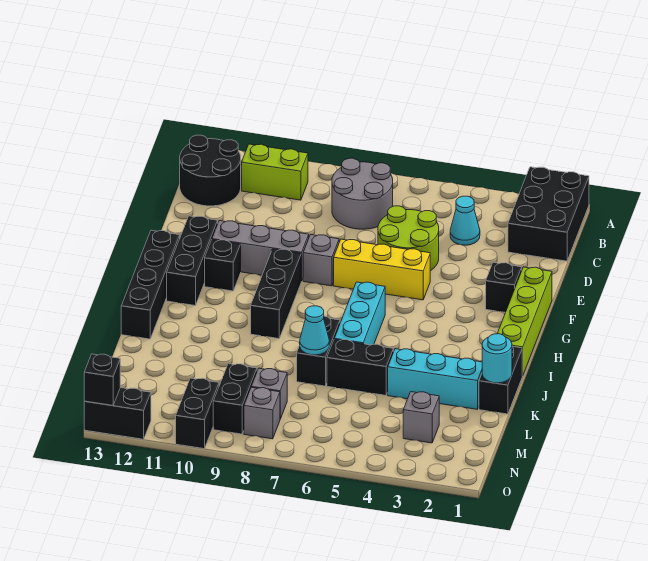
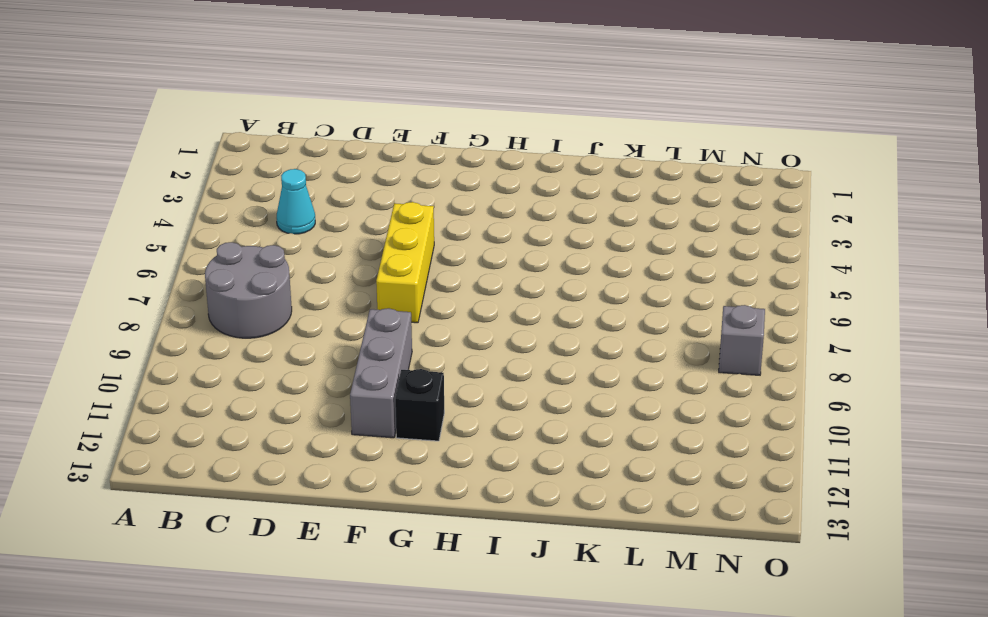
none -> black brick A1:C2 level 1
none -> lime brick B10:B11 level 1
none -> black round brick B12:C13 level 1

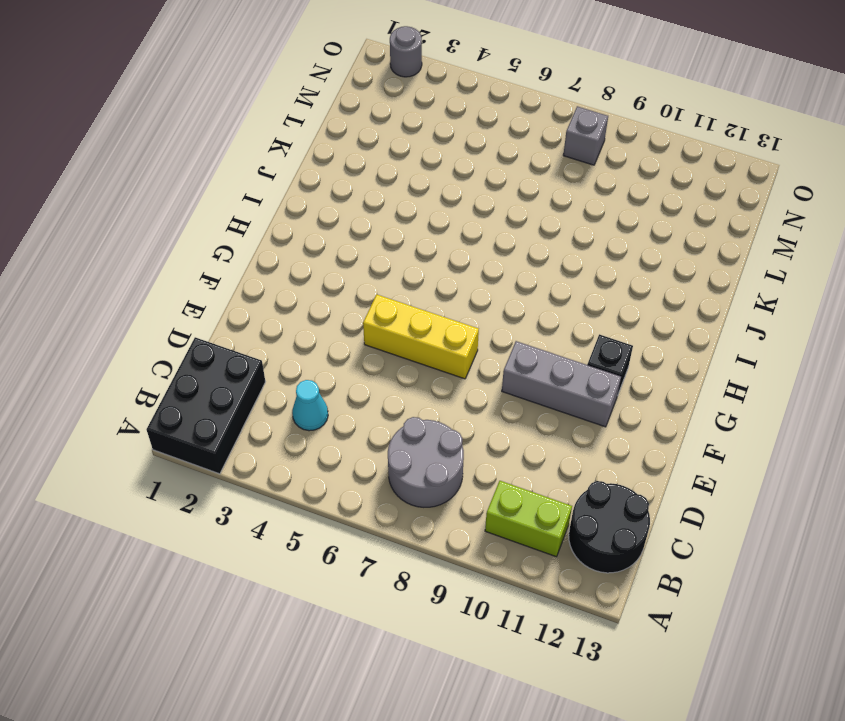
grey round brick O2 level 1 -> none
none -> lime round brick D5:E6 level 1
none -> lime brick F1:I1 level 1
none -> black brick F2 level 1

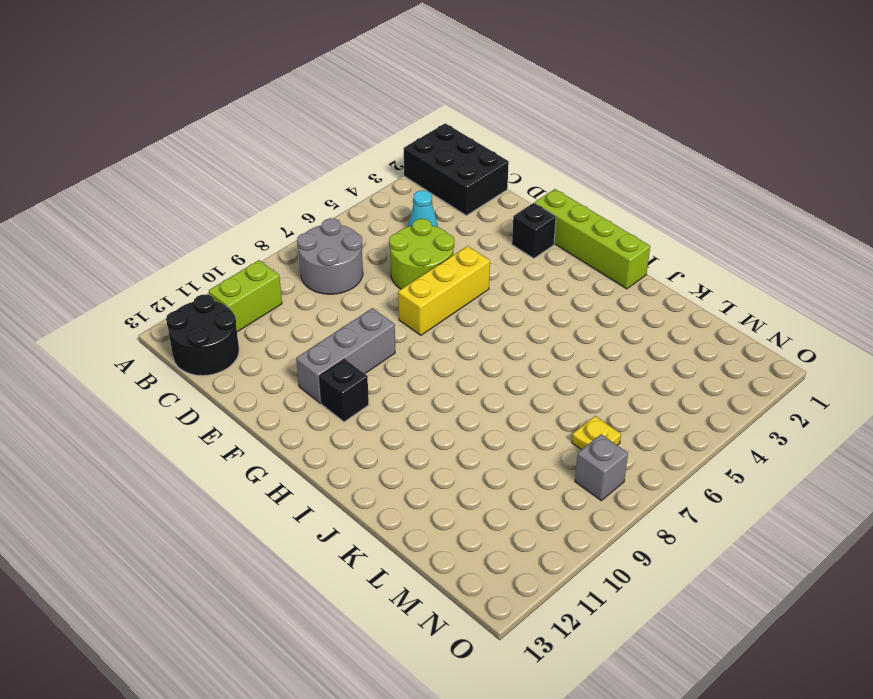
yellow plate M7 level 1 -> none
none -> grey brick F8 level 1
none -> black brick F12:H12 level 1
none -> black brick G9:I9 level 1

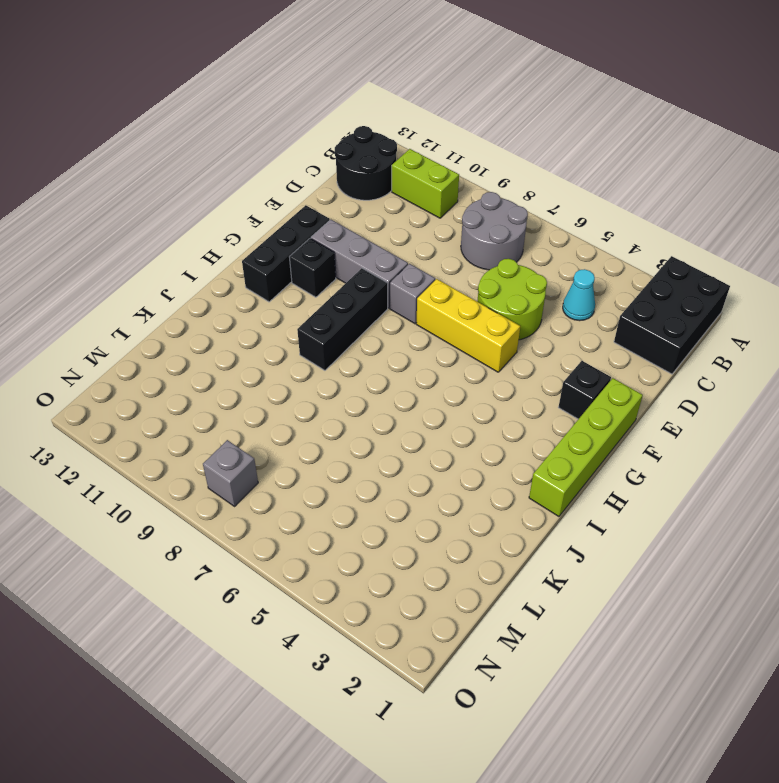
none -> black brick G13:J13 level 1
none -> cyan brick H6:J6 level 1
none -> black brick J1:K1 level 1

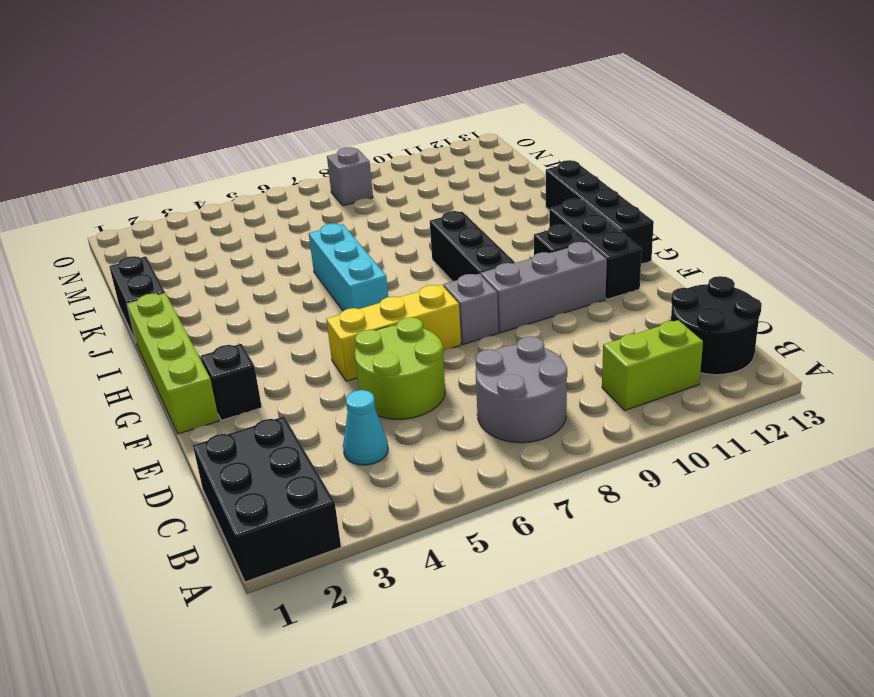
none -> black brick J7:K7 level 1
none -> cyan brick K2:K4 level 1
none -> black brick K5:K6 level 1

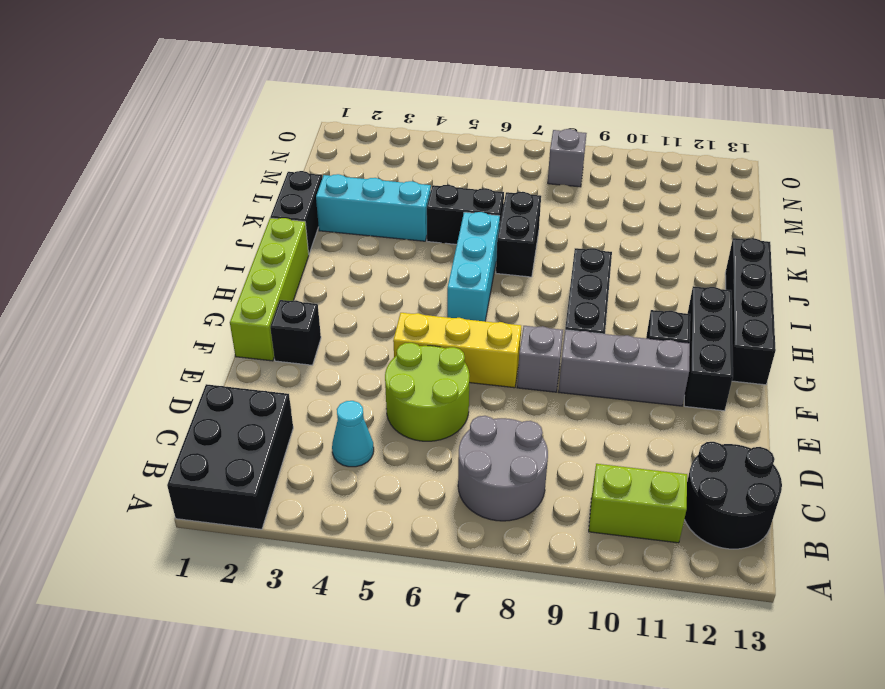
none -> grey brick M3 level 1
none -> grey brick M8 level 1
none -> black brick M9:N9 level 1

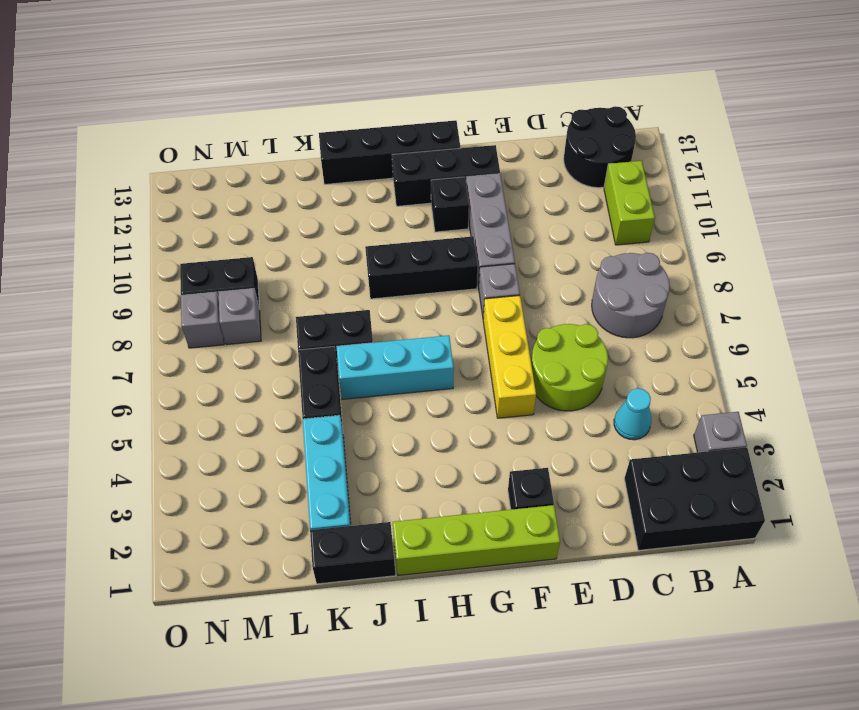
grey brick A3 level 1 -> grey brick M3 level 1
none -> black brick N10:O10 level 1
none -> black brick O12:O13 level 1
none -> cyan round brick K1 level 2

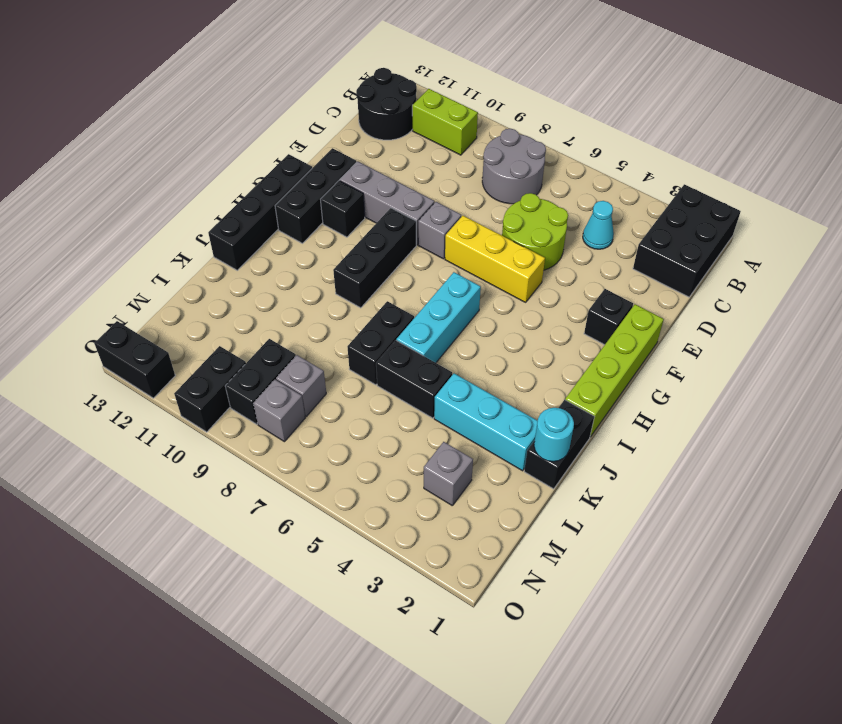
none -> cyan cone K7 level 2
none -> black brick O13 level 2

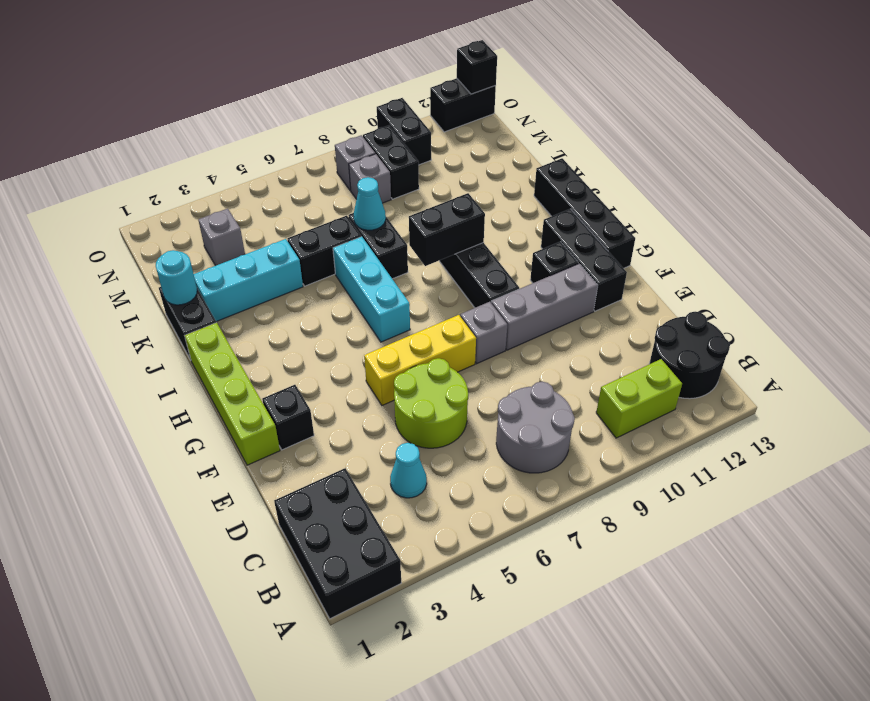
black brick I8:I9 level 2 -> none

